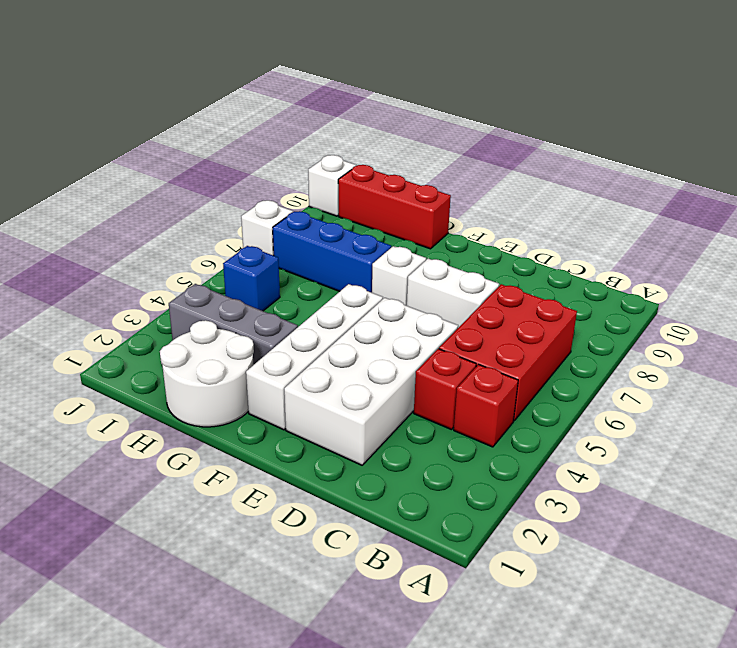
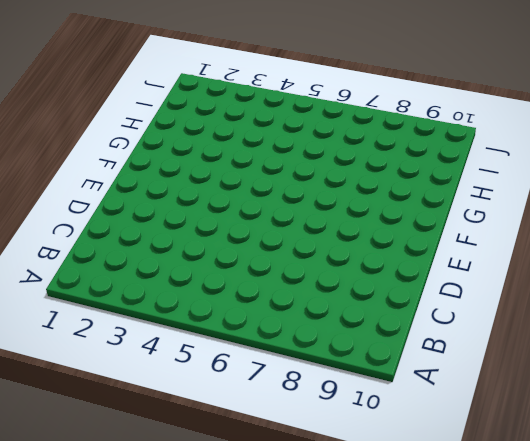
none -> red brick B4 level 1
none -> red brick B5:C7 level 1
none -> red brick C4 level 1

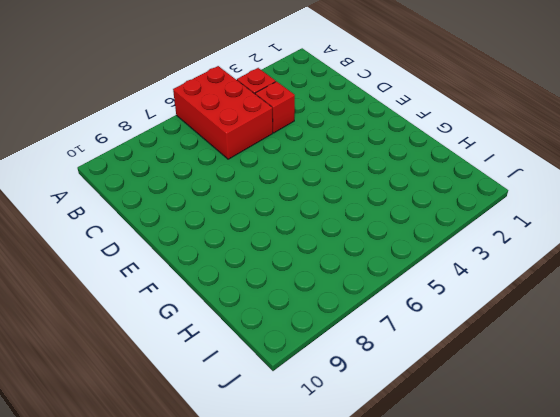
red brick A5:C6 level 1 -> red brick B5:C7 level 1
none -> white brick D2:E5 level 1
none -> white brick D7:E7 level 1
none -> white brick F2:F5 level 1

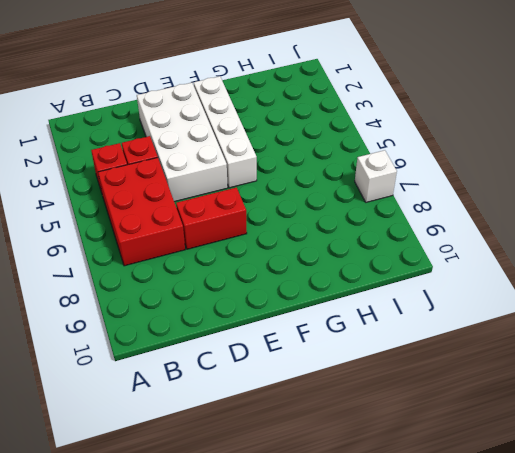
red brick D7:E7 level 1 -> white brick D7:E7 level 1
none -> white brick F7 level 1
none -> white round brick G1:H2 level 1
none -> grey brick G3:I3 level 1

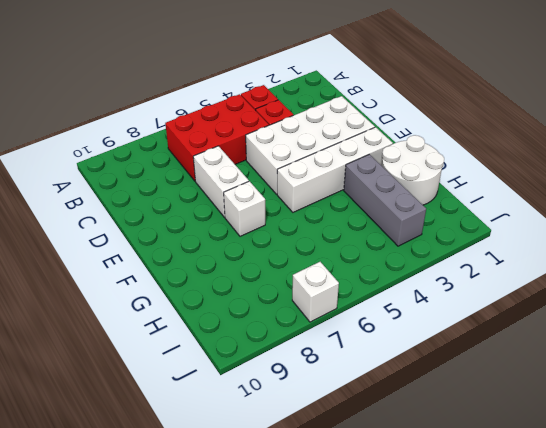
none -> blue brick G7:I7 level 1
none -> red brick G10:I10 level 1
none -> blue brick I5 level 1

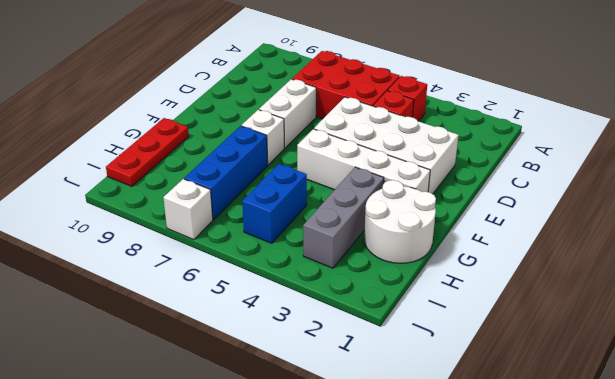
red plate G10:I10 level 1 -> red brick G10:I10 level 1
blue brick H5:I5 level 1 -> blue brick I5 level 1
none -> white brick J10 level 1

